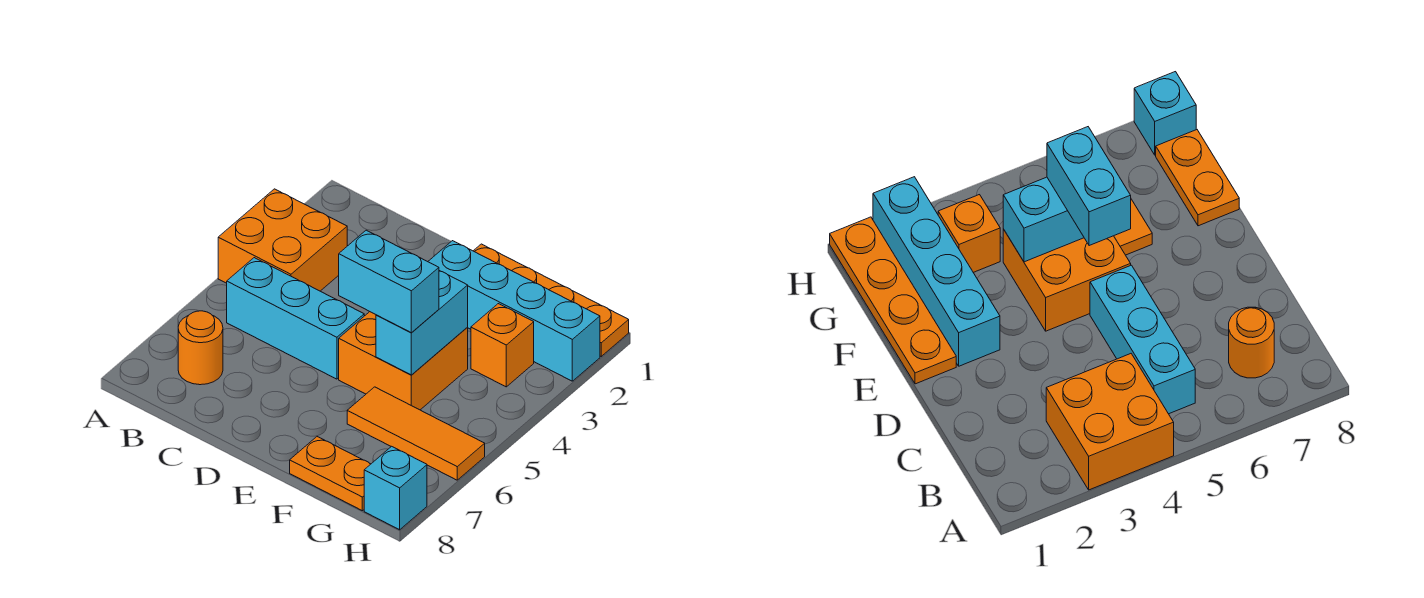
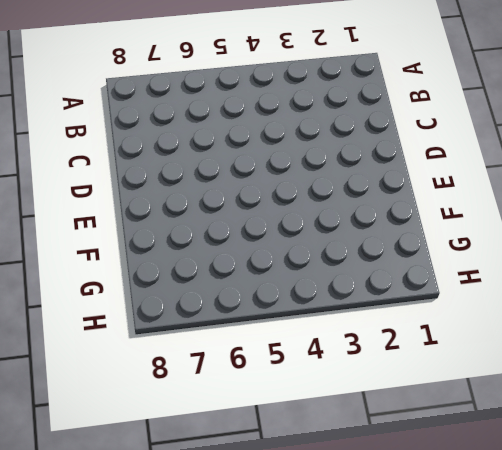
none -> orange brick A3:B4 level 1
none -> cyan brick B5:D5 level 1
none -> orange round brick B7 level 1

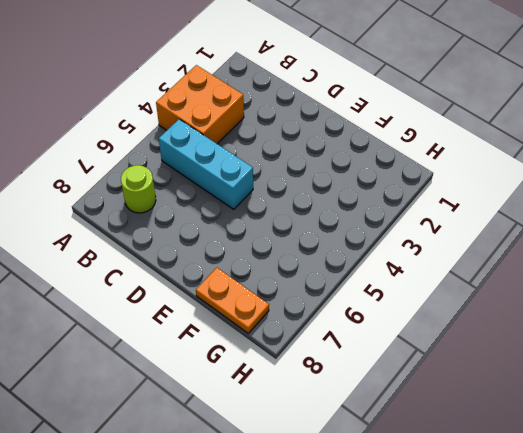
lime round brick B7 level 1 -> orange round brick B7 level 1
none -> orange plate E1:H1 level 1
none -> cyan brick E2:H2 level 1
none -> orange brick E4:F5 level 1

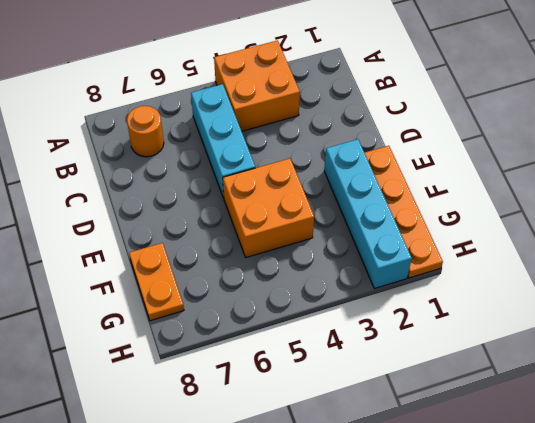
none -> orange tile F6:H6 level 1
none -> orange brick G3 level 1
none -> cyan brick H8 level 1

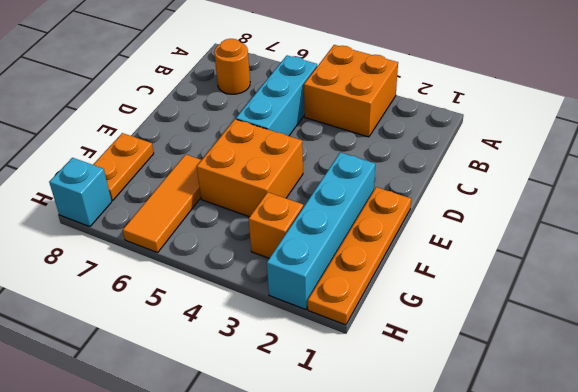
none -> cyan brick F4:F5 level 2
none -> cyan brick E5:F5 level 3

